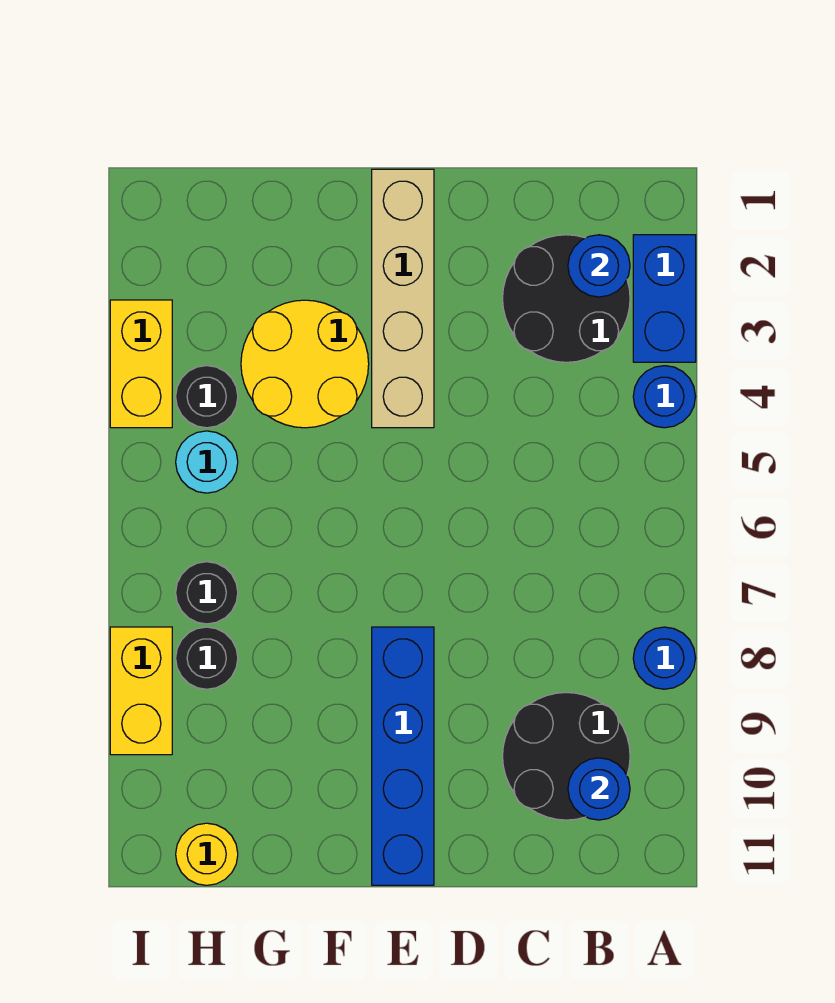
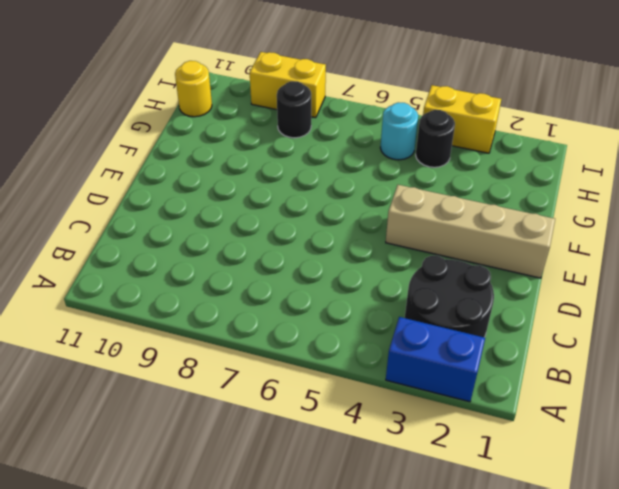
none -> blue round brick A4 level 1
none -> blue round brick A8 level 1
none -> black round brick B9:C10 level 1

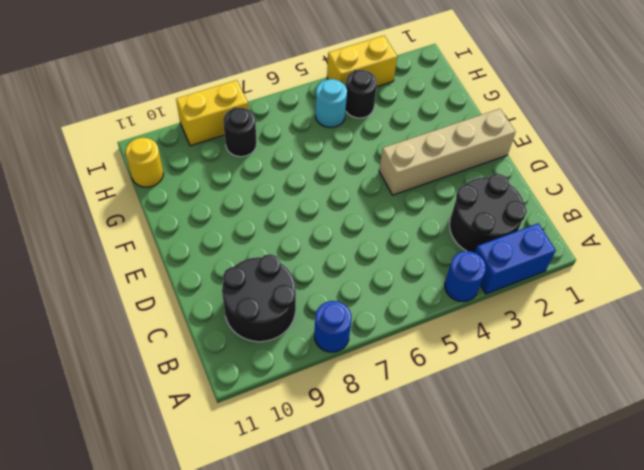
none -> blue brick E8:E11 level 1
none -> yellow round brick F3:G4 level 1
none -> black round brick H7 level 1

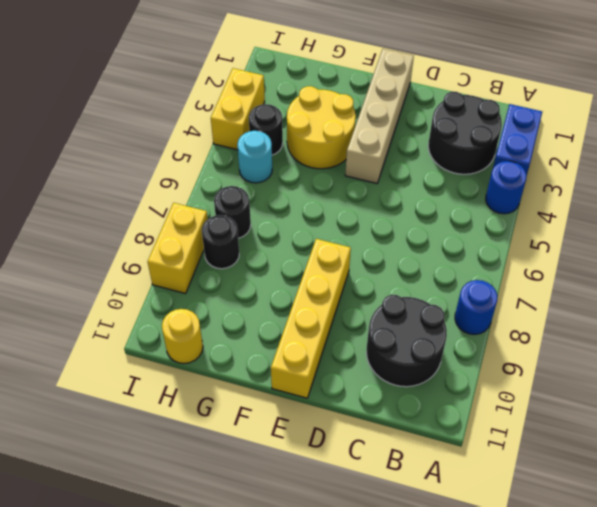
yellow brick E8:E11 level 1 -> blue brick E8:E11 level 1
none -> blue round brick B2 level 2
none -> blue round brick B10 level 2

